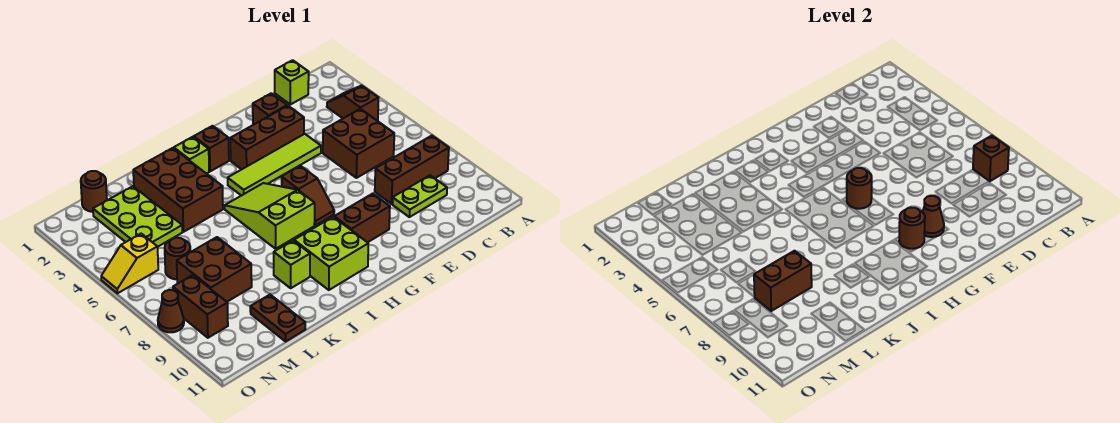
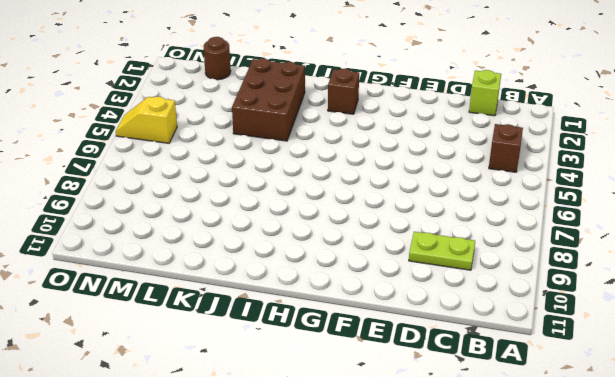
none -> brown brick B8:D8 level 1
none -> brown brick C5:D6 level 1
none -> brown brick E2 level 1

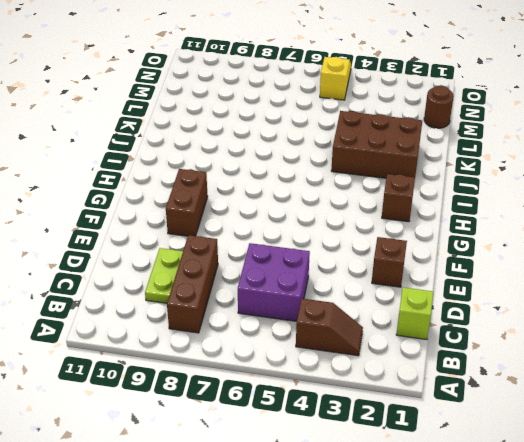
purple brick C5:D6 level 1 -> brown brick C5:D6 level 1
none -> brown brick E3:G3 level 1
none -> lime tile E4:H4 level 1
none -> brown slope G6:G7 level 1 top 6

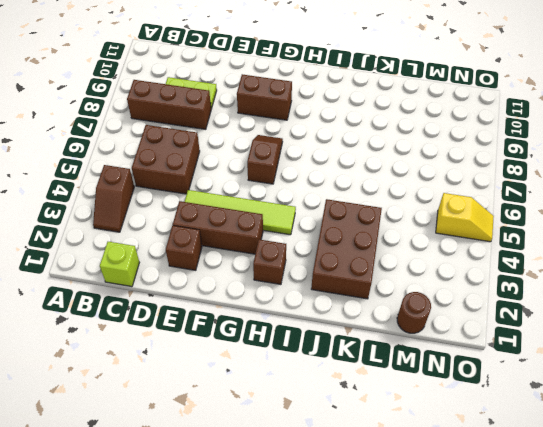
none -> lime slope H5:I7 level 1 top 7
none -> lime brick H9:I10 level 1
none -> lime brick I2 level 1

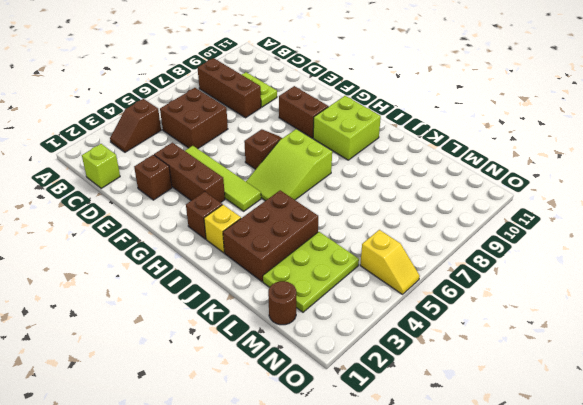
yellow brick I2 level 1 -> lime brick I2 level 1
none -> lime brick J9 level 1
none -> brown brick L7:M8 level 1
none -> brown plate L10:L11 level 1

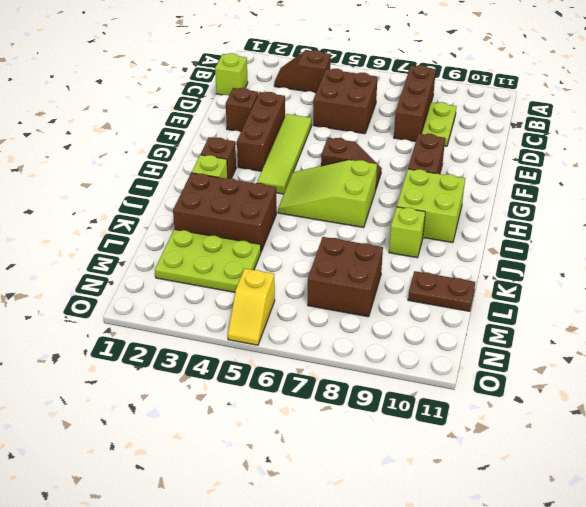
none -> brown round brick M1 level 1
none -> brown round brick M6 level 1
none -> brown brick N8:N9 level 1

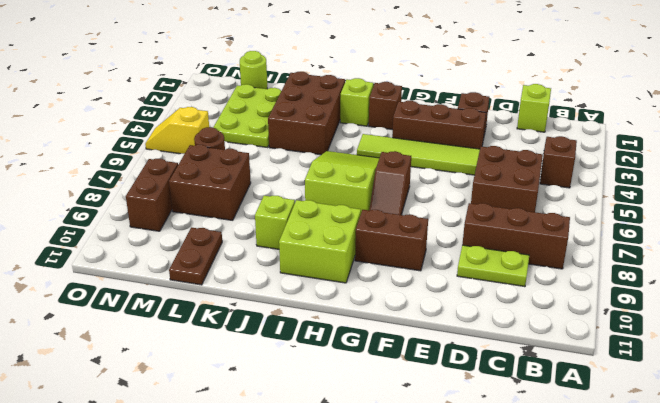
lime round brick M1 level 1 -> brown round brick M1 level 1
none -> brown cone O8 level 1
none -> brown brick B8 level 2
none -> brown cone F9 level 2

